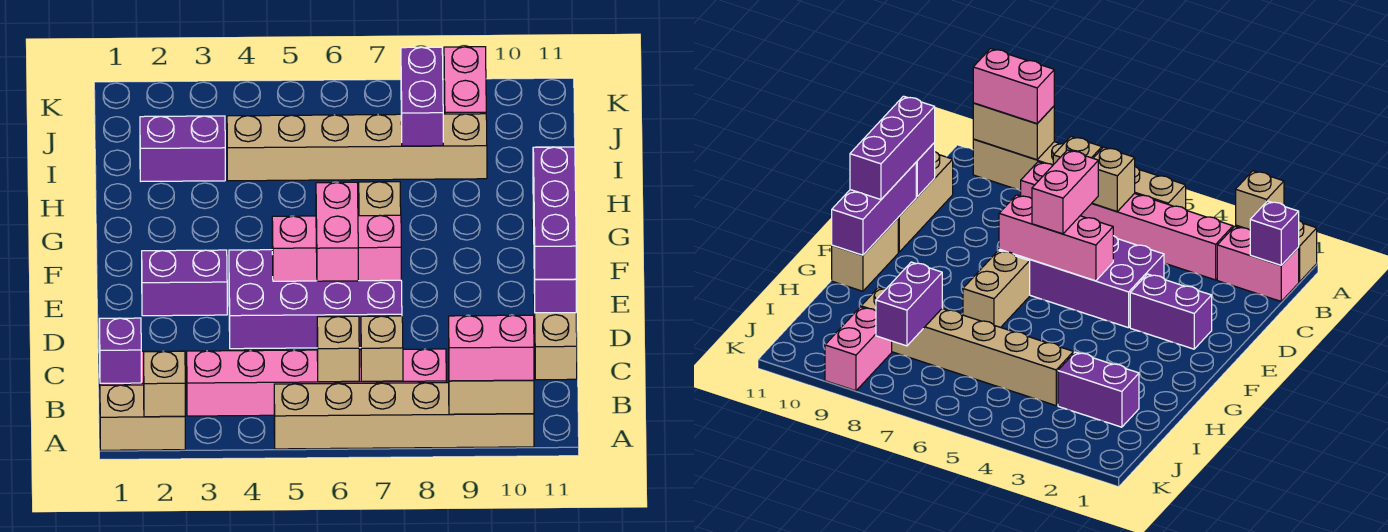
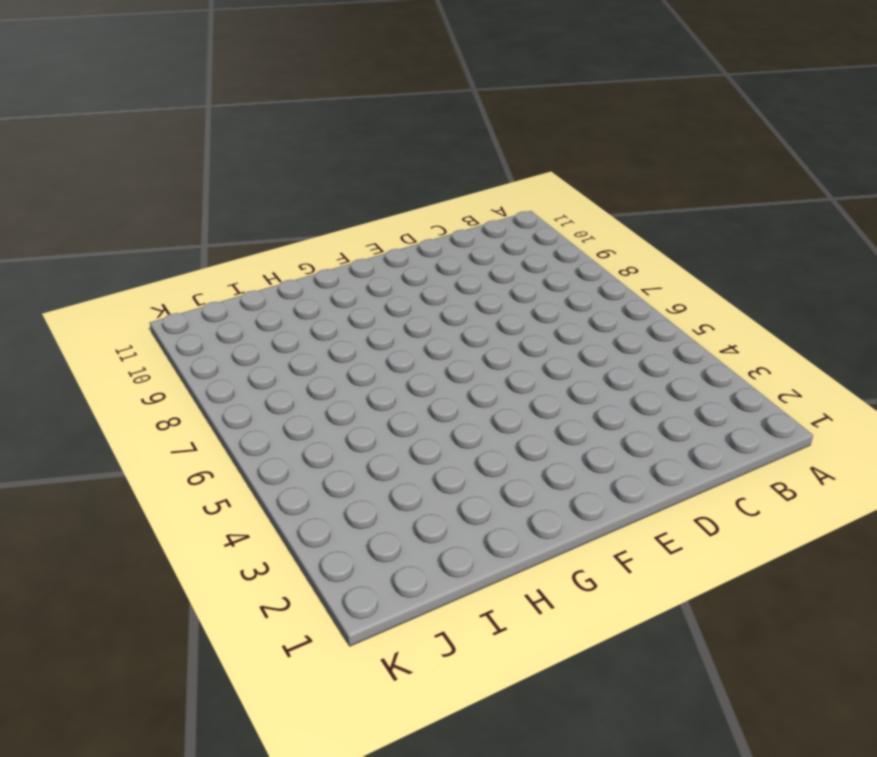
none -> tan brick A1:A2 level 1
none -> tan brick A5:A10 level 1
none -> pink brick B1:B2 level 1

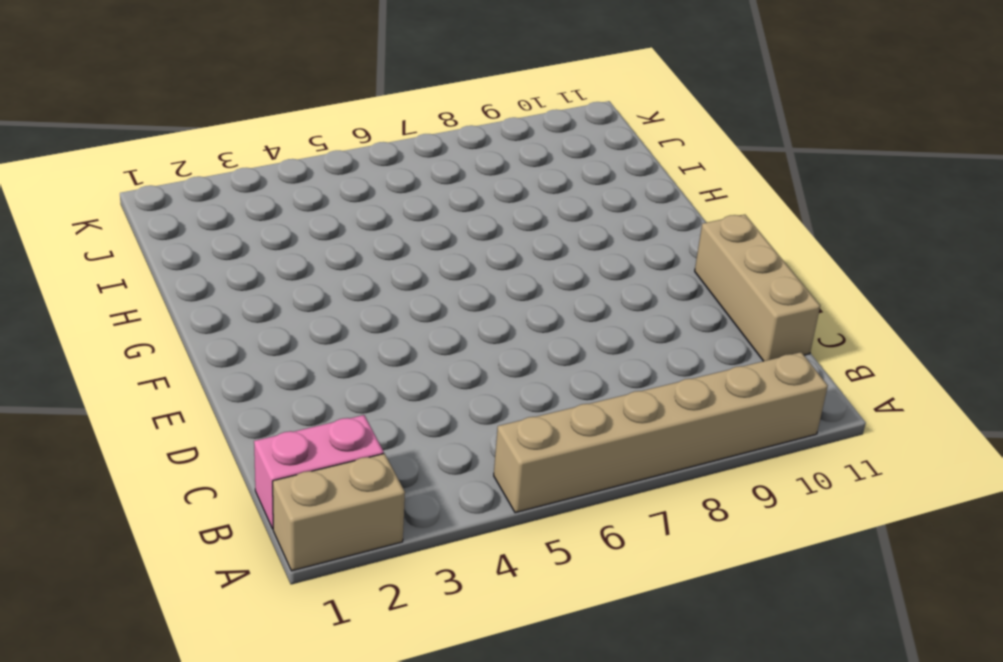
none -> pink brick B3:B8 level 1
none -> purple brick D4:E7 level 1
none -> purple brick E2:E3 level 1

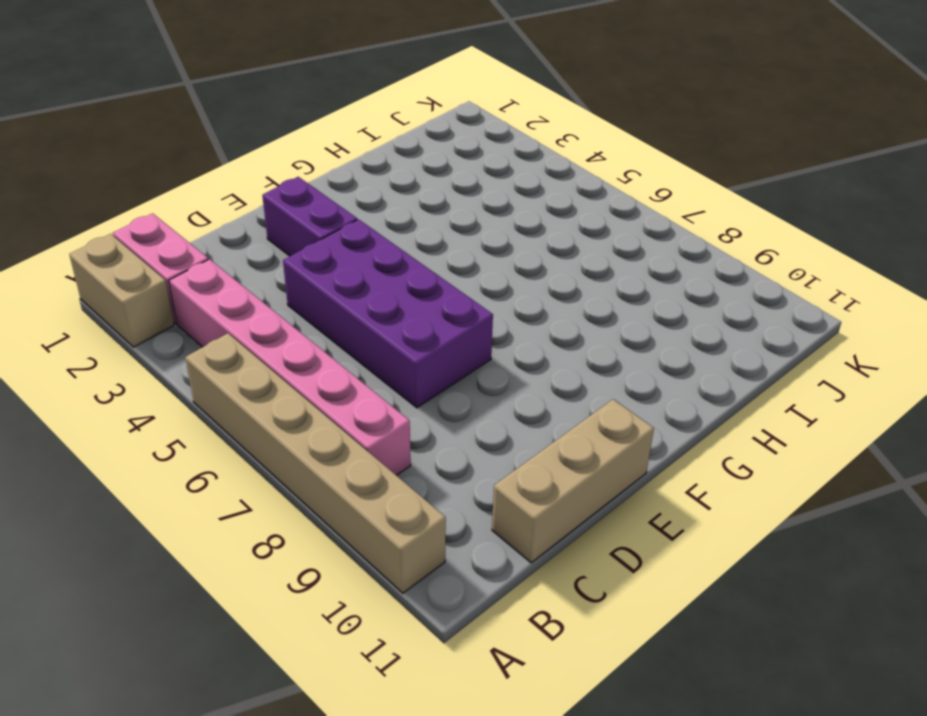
none -> tan brick F7:G7 level 1
none -> tan brick F11:G11 level 1
none -> purple brick I2:I3 level 1

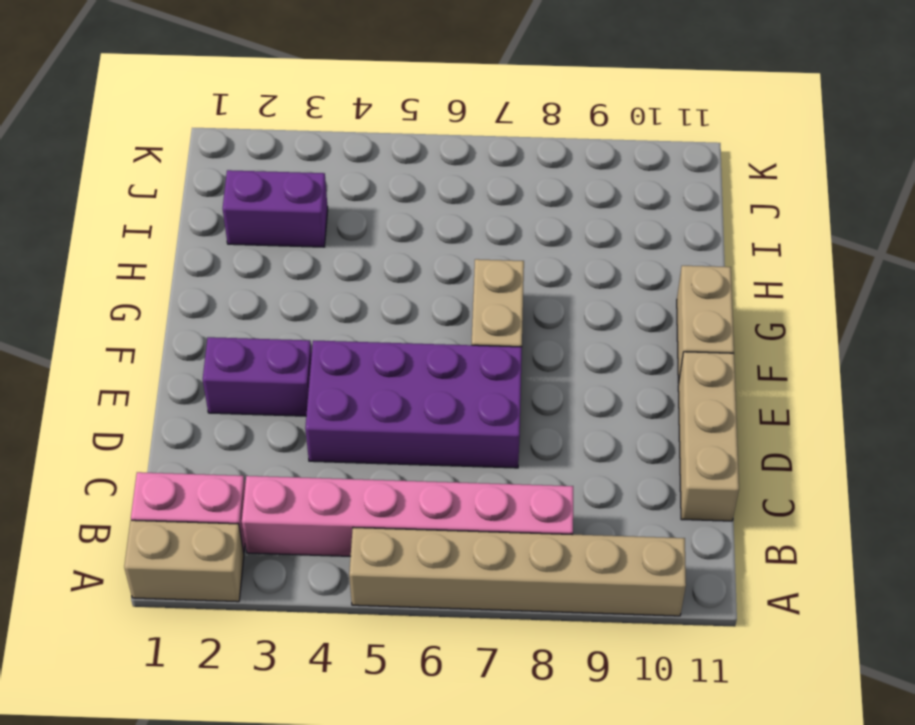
none -> tan brick I4:I9 level 1
none -> pink brick J9:K9 level 1
none -> tan brick A2 level 2

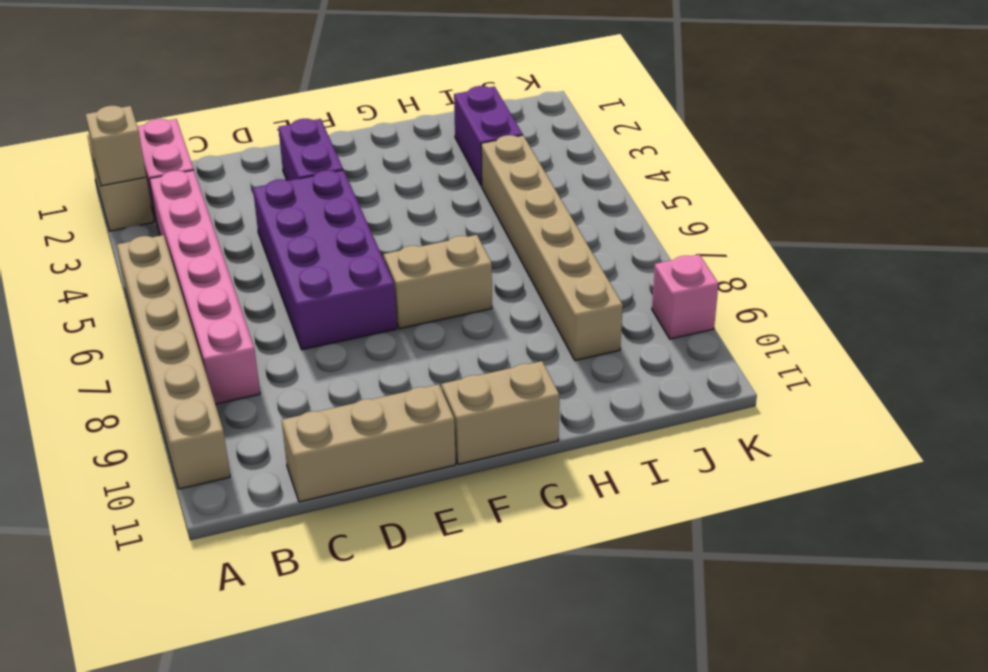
pink brick K9 level 1 -> pink brick J9:K9 level 1
none -> tan brick A9:A10 level 2
none -> purple brick B1 level 2
none -> tan brick B6 level 2

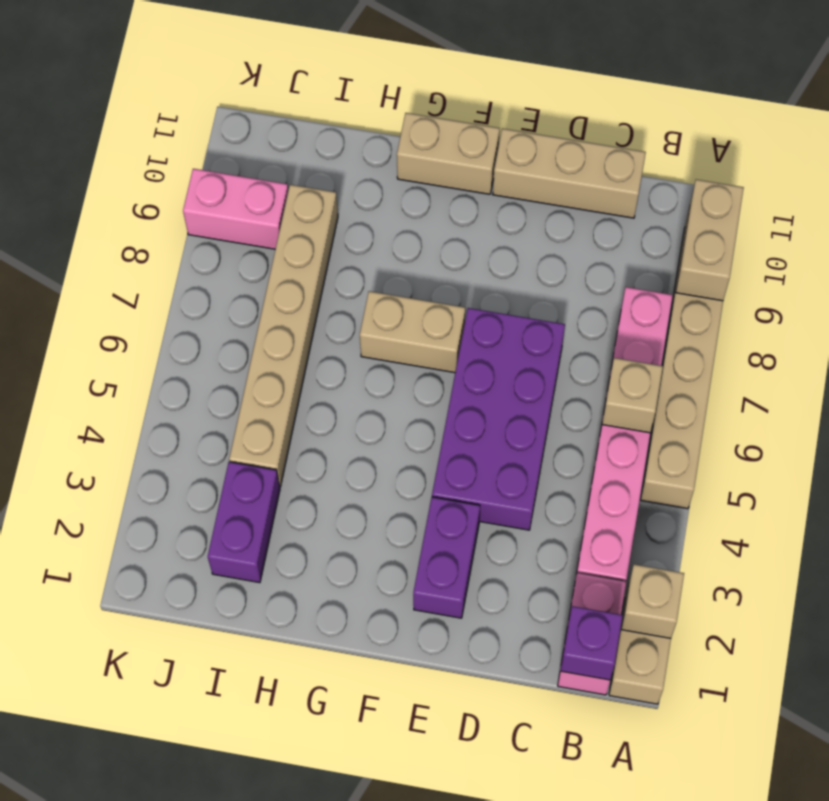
none -> tan brick B7 level 2
none -> purple brick D11 level 2
none -> pink brick E5:E7 level 2

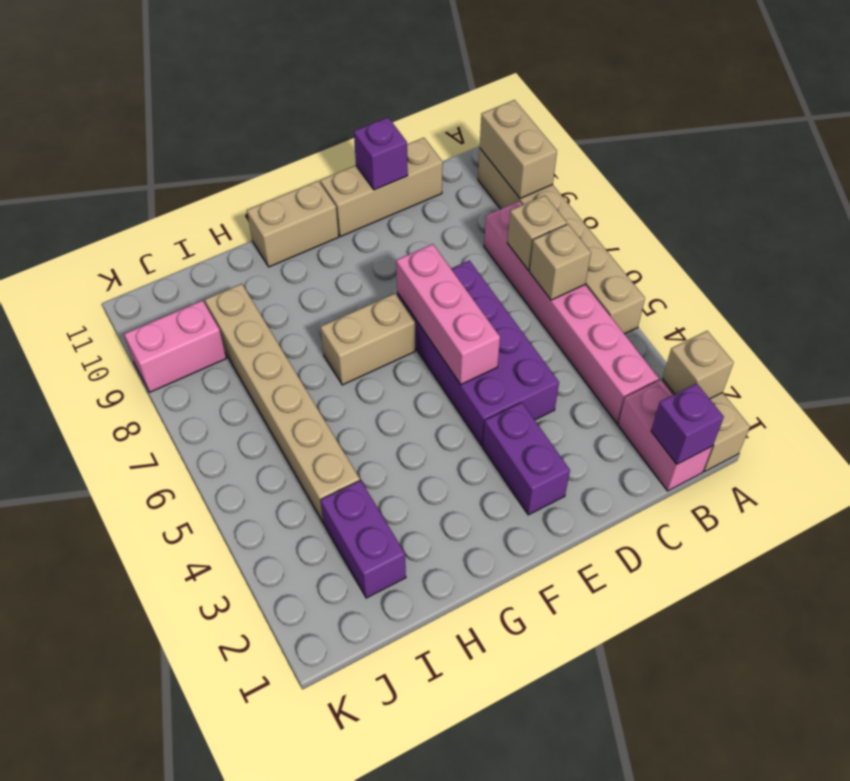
none -> purple brick E11:G11 level 2
none -> purple brick I8:J8 level 2
none -> pink brick A9:A10 level 3

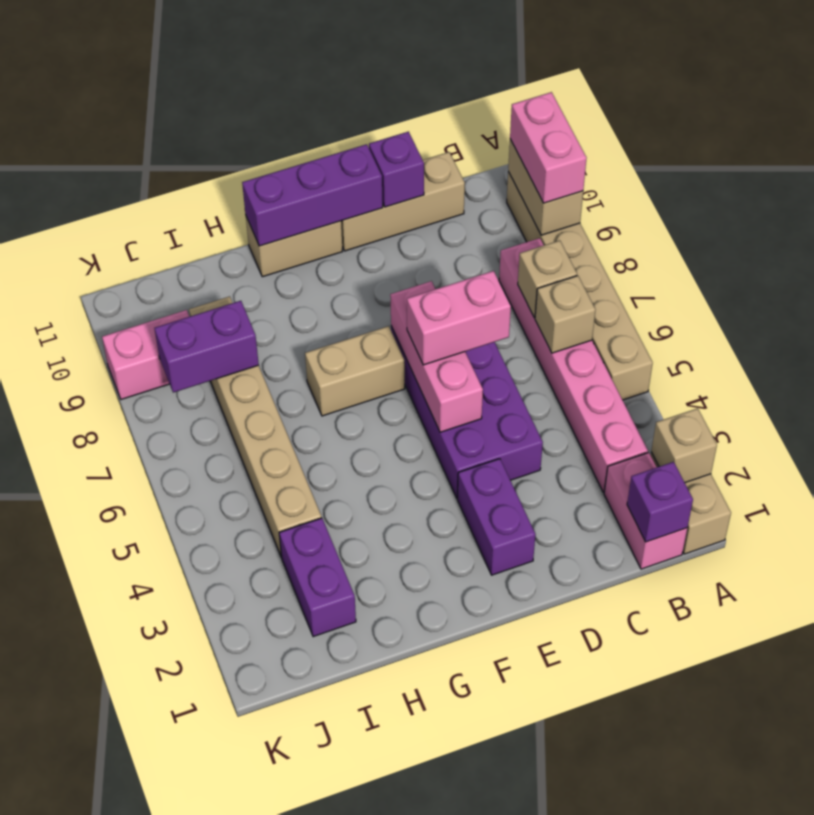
none -> purple brick D11:F11 level 3

